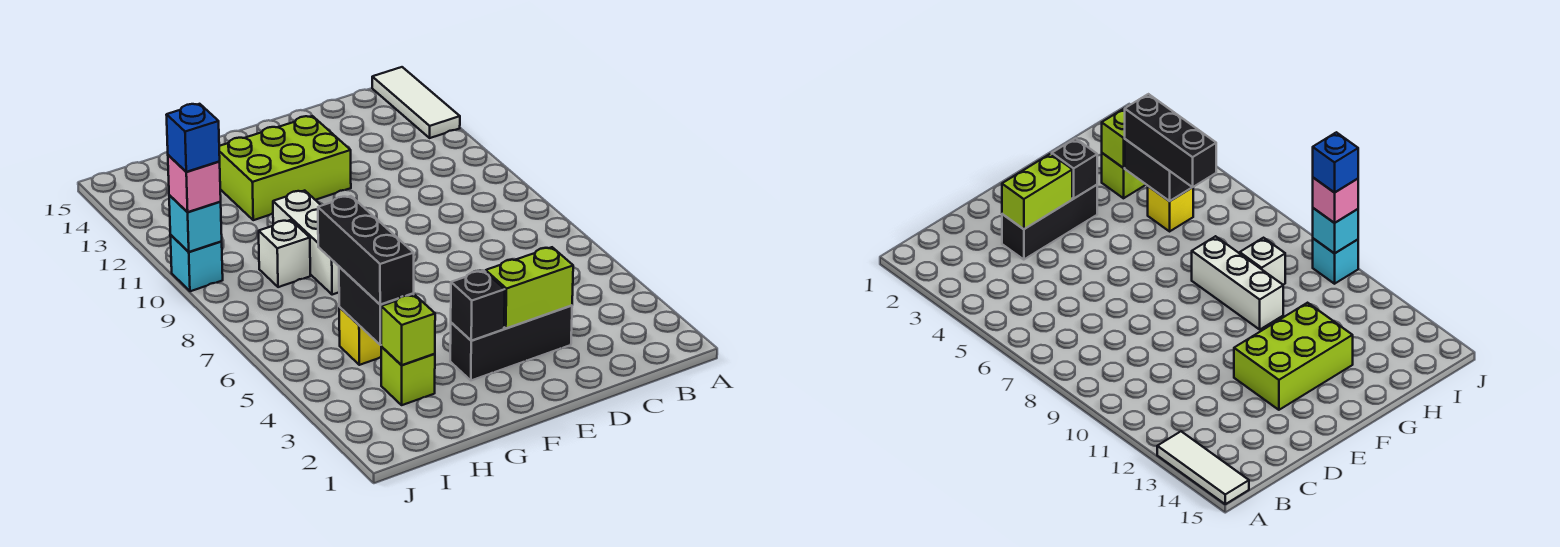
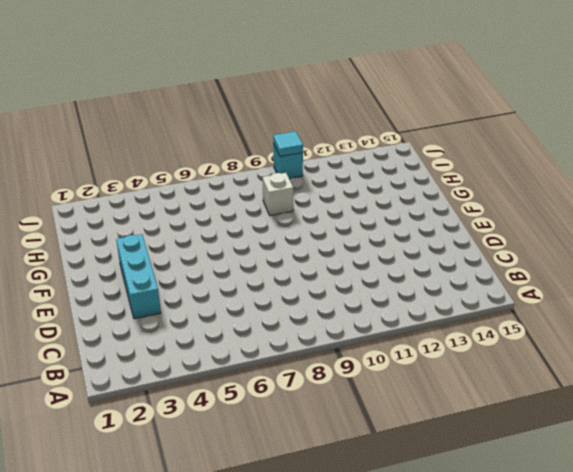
cyan brick D3:F3 level 1 -> black brick D3:F3 level 1
cyan tile J10 level 2 -> cyan brick J10 level 2
none -> white tile A13:A15 level 1
none -> lime brick E12:G13 level 1
none -> white brick G8:G10 level 1

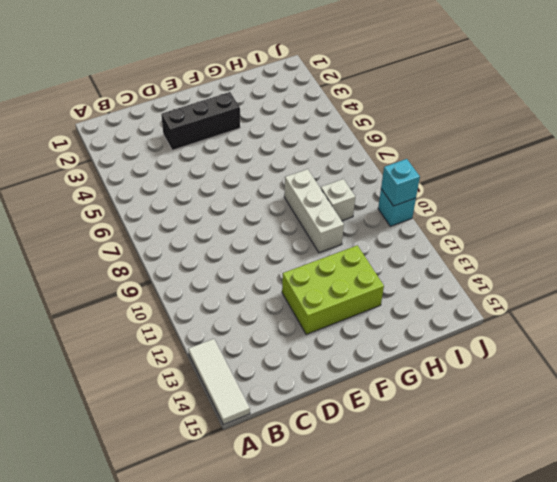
none -> lime brick H3 level 1
none -> yellow brick H5 level 1
none -> lime brick D3:E3 level 2

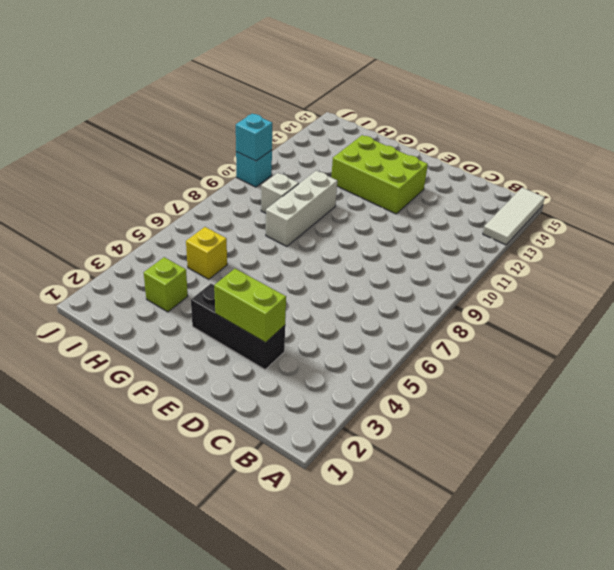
none -> black brick F3 level 2
none -> lime brick H3 level 2
none -> black brick H4:H5 level 2

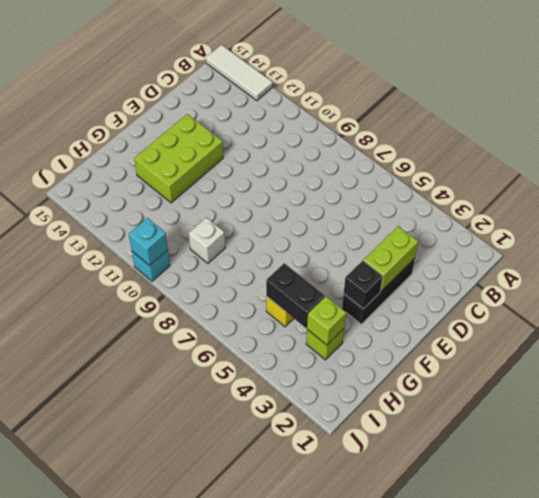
none -> white brick G8:G10 level 1
none -> black brick H4:H6 level 3
none -> pink brick J10 level 3

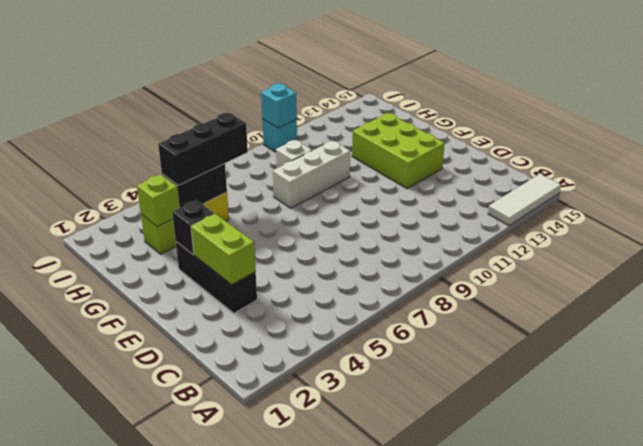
none -> pink brick J10 level 3
none -> blue brick J10 level 4

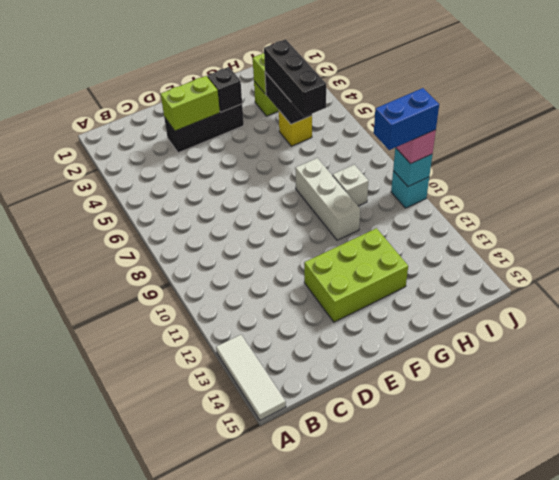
blue brick I10:J10 level 4 -> blue brick J10 level 4

